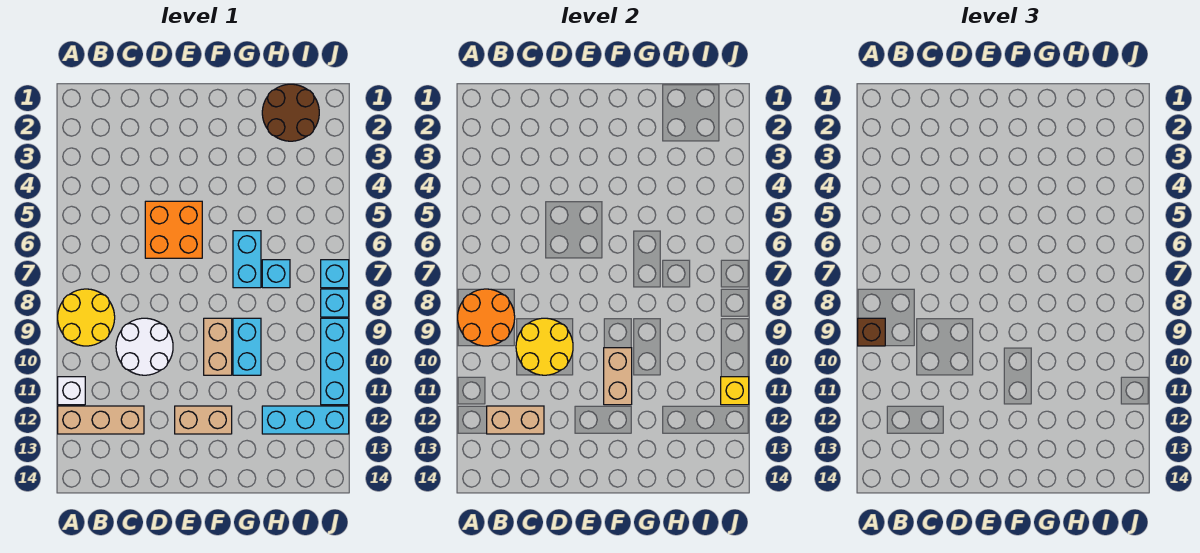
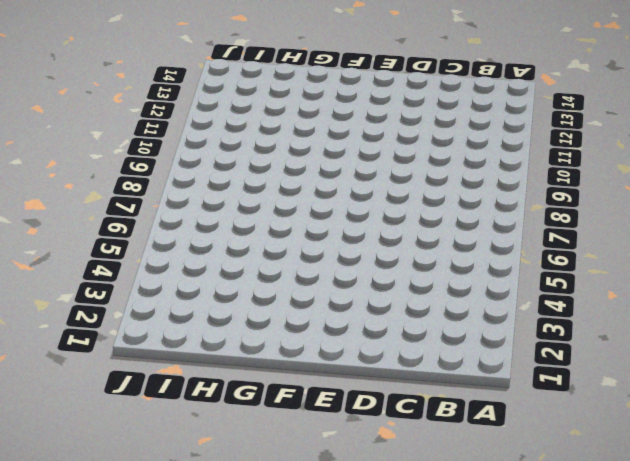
none -> yellow round brick A8:B9 level 1
none -> white brick A11 level 1
none -> tan brick A12:C12 level 1

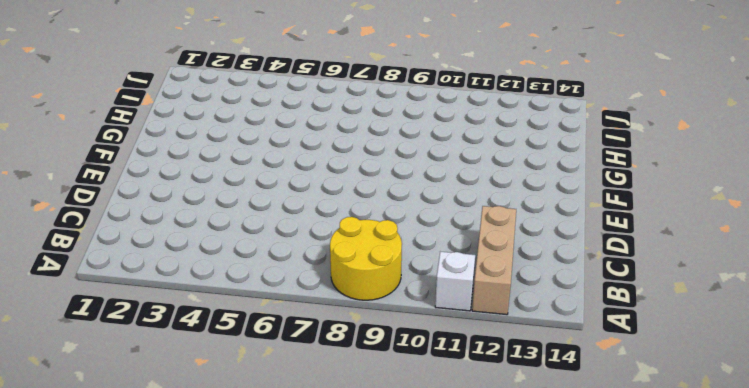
none -> white round brick C9:D10 level 1
none -> orange brick D5:E6 level 1
none -> tan brick E12:F12 level 1

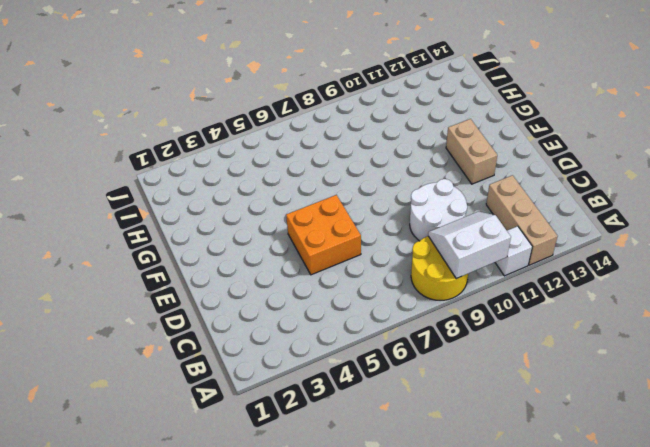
white slope A9:B10 level 2 top A -> orange round brick A8:B9 level 2
none -> tan brick F9:F10 level 1
none -> cyan brick G6:G7 level 1
none -> cyan brick G9:G10 level 1

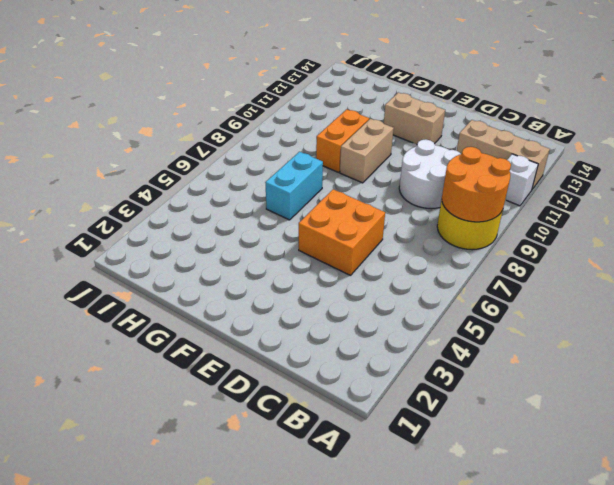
orange brick G9:G10 level 1 -> cyan brick G9:G10 level 1
none -> brown round brick H1:I2 level 1
none -> cyan brick H7 level 1
none -> cyan brick H12:J12 level 1

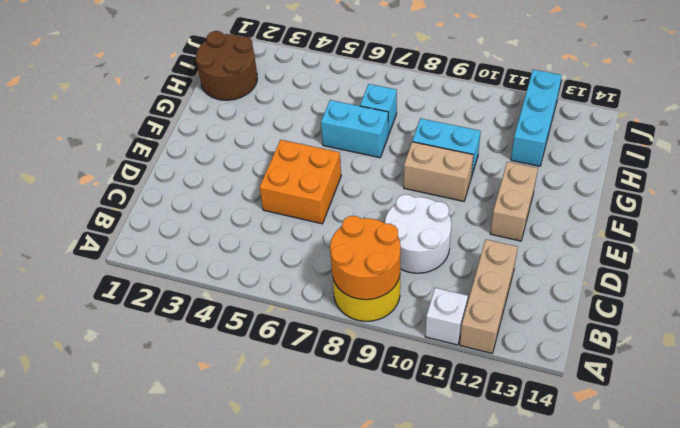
none -> cyan brick J7 level 1
none -> cyan brick J8 level 1
none -> cyan brick J9:J11 level 1

